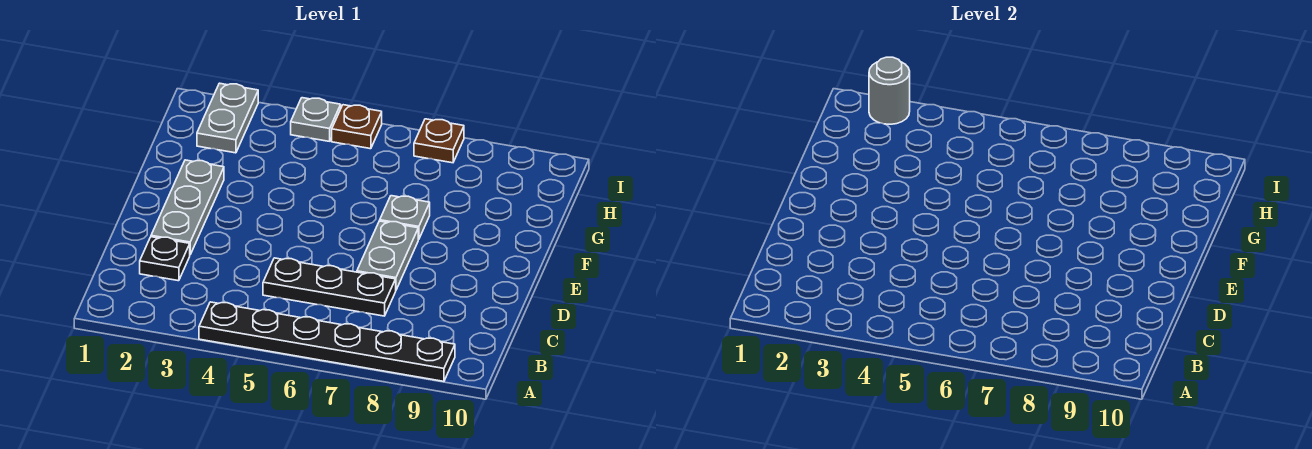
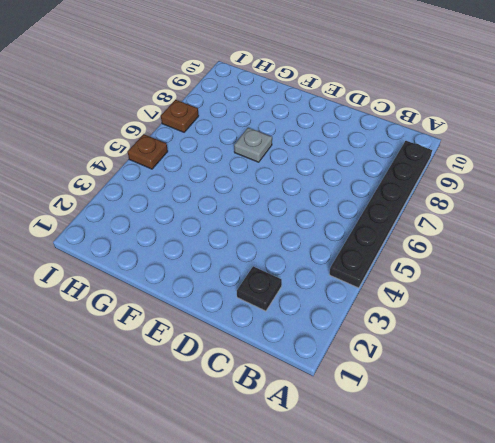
none -> black plate C5:C7 level 1
none -> grey plate D2:F2 level 1

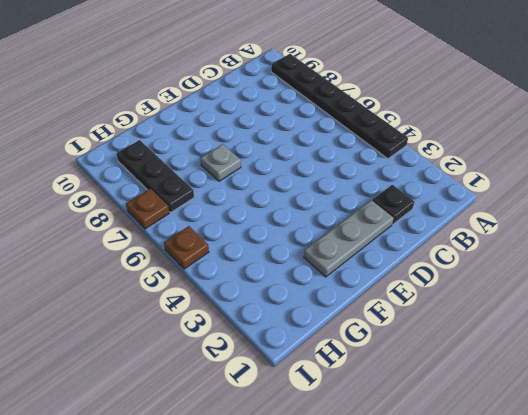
black plate H7:H9 level 1 -> black plate C5:C7 level 1
none -> grey plate D7:E7 level 1
none -> grey plate H2:I2 level 1

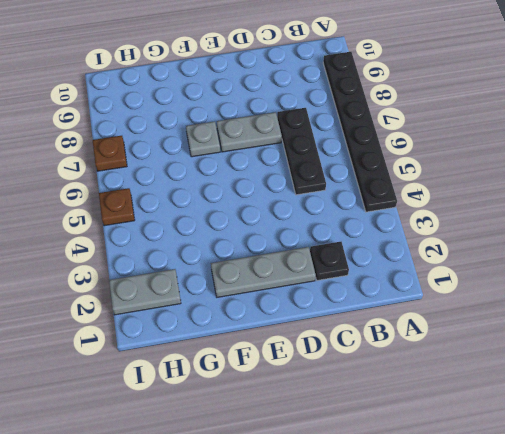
none -> grey plate I4 level 1
none -> grey round brick I2 level 2

